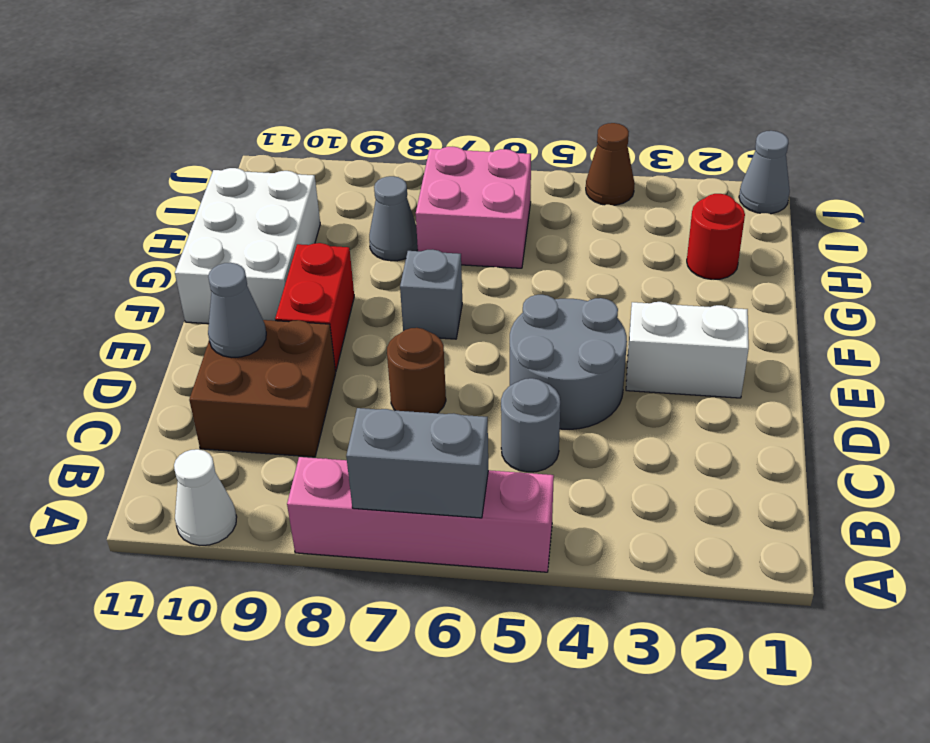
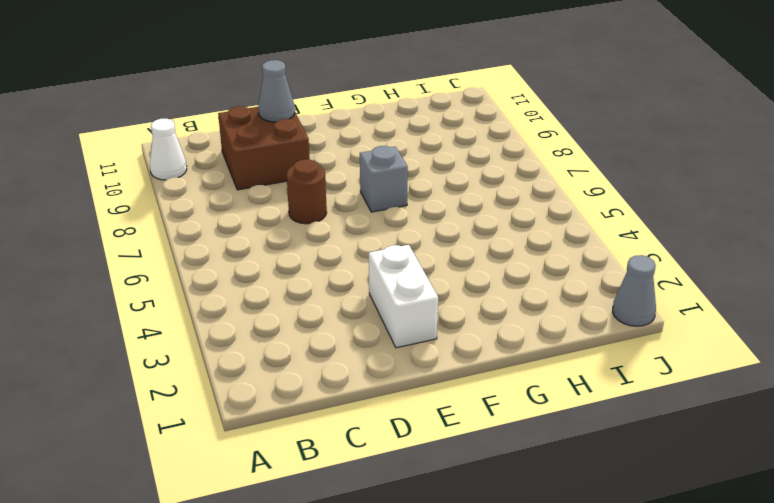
none -> pink brick A5:A8 level 1
none -> grey round brick C5 level 1
none -> grey round brick D4:E5 level 1

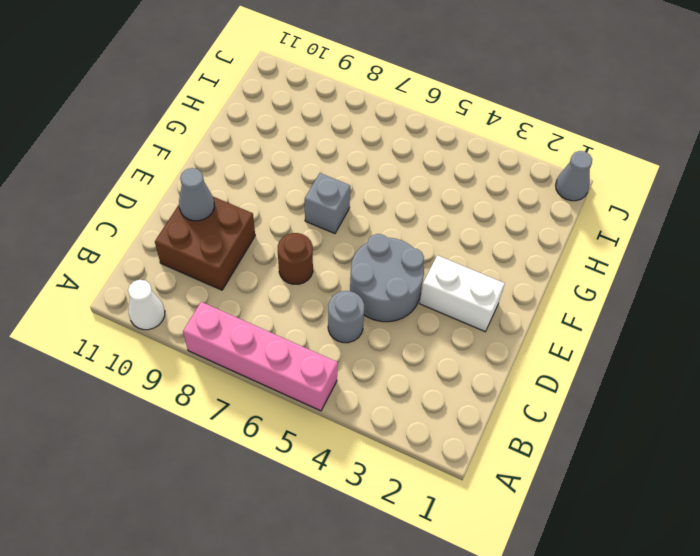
none -> red brick E9:F9 level 1
none -> white brick F10:H11 level 1
none -> red round brick H2 level 1

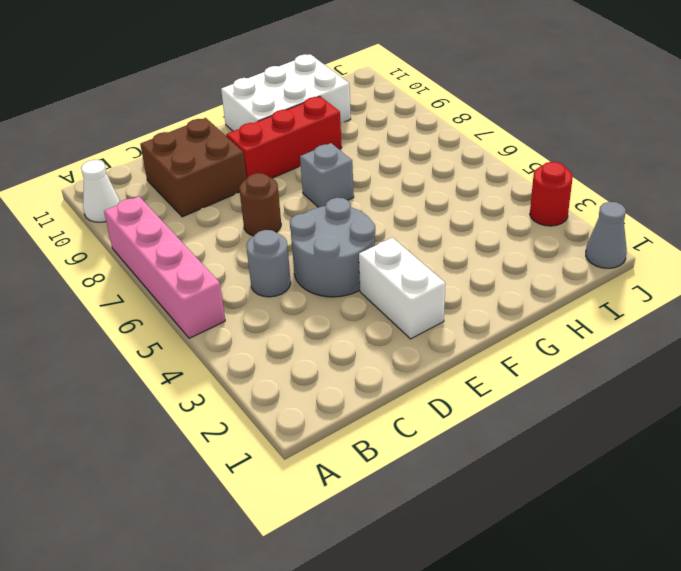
red brick E9:G9 level 1 -> red brick E9:F9 level 1
red round brick J3 level 1 -> red round brick H2 level 1
none -> pink brick H6:I7 level 1
none -> grey cone H8 level 1
none -> brown cone J4 level 1

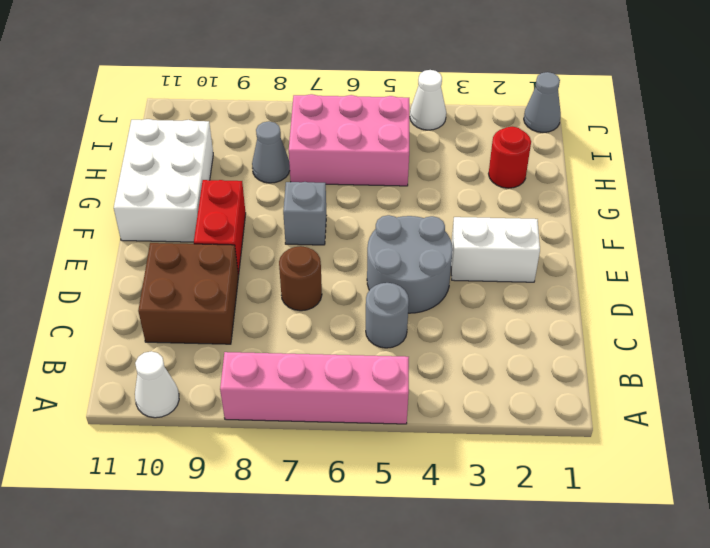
pink brick H5:I7 level 1 -> pink brick H6:I7 level 1
white cone J4 level 1 -> brown cone J4 level 1
none -> grey brick A6:A7 level 2
none -> grey cone D10 level 2

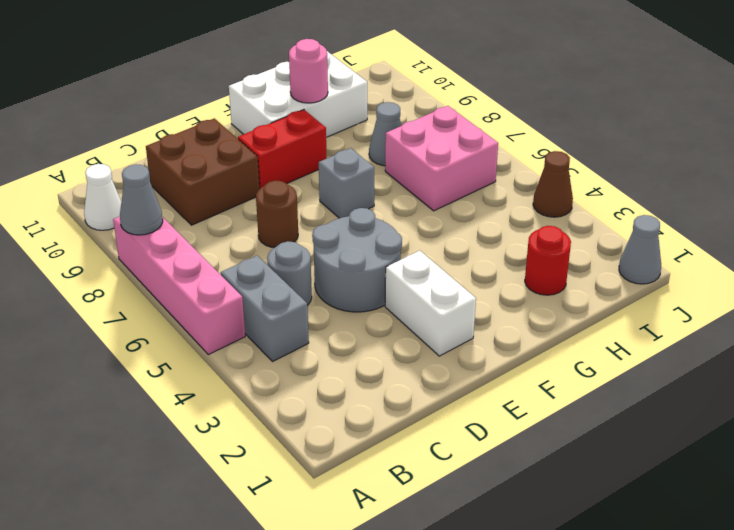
grey cone A8 level 2 -> grey cone D10 level 2
grey brick B4:B5 level 1 -> grey brick A6:A7 level 2
pink round brick G10 level 2 -> none

